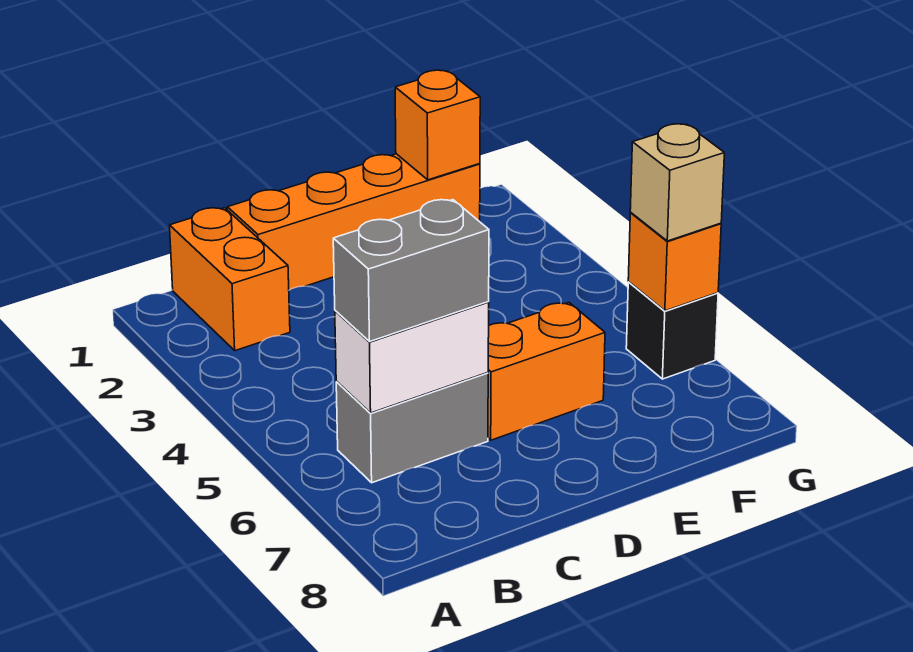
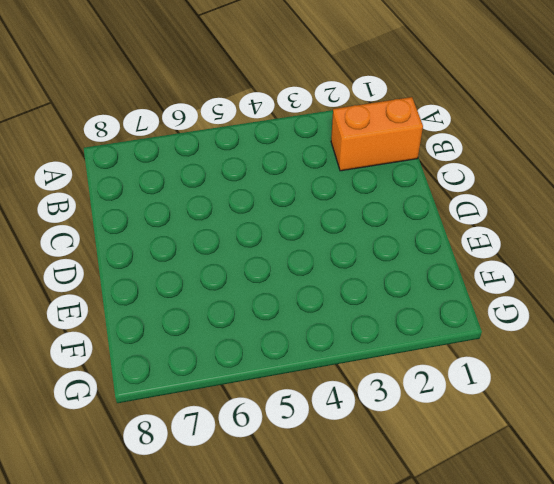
none -> grey brick B6:C6 level 1
none -> orange brick C1:F1 level 1

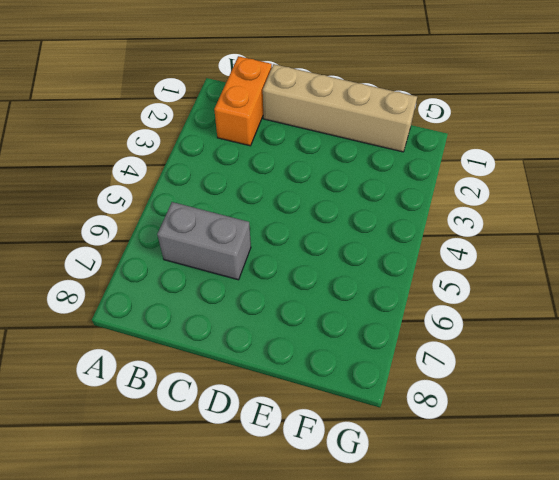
tan brick C1:F1 level 1 -> orange brick C1:F1 level 1
none -> orange brick D6:E6 level 1
none -> black brick G6 level 1

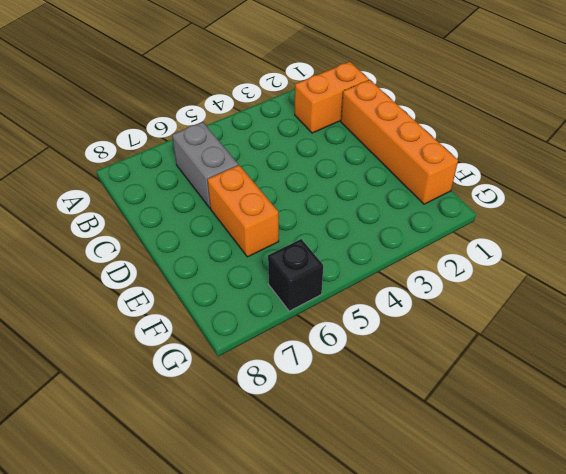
none -> white brick B6:C6 level 2
none -> orange brick F1 level 2

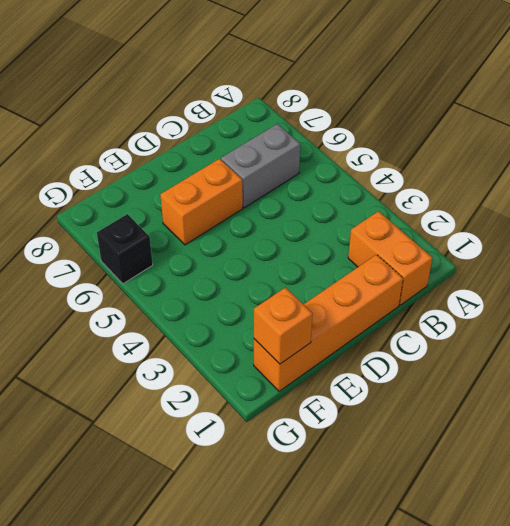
none -> white brick B6:C6 level 2
none -> orange brick G6 level 2

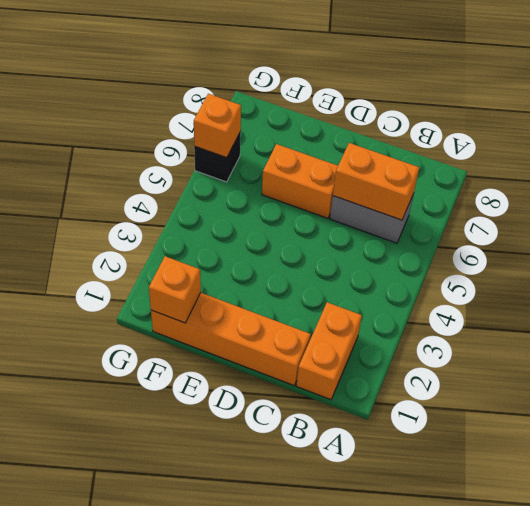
orange brick B6:C6 level 2 -> white brick B6:C6 level 2
none -> grey brick B6:C6 level 3
none -> tan brick G6 level 3

